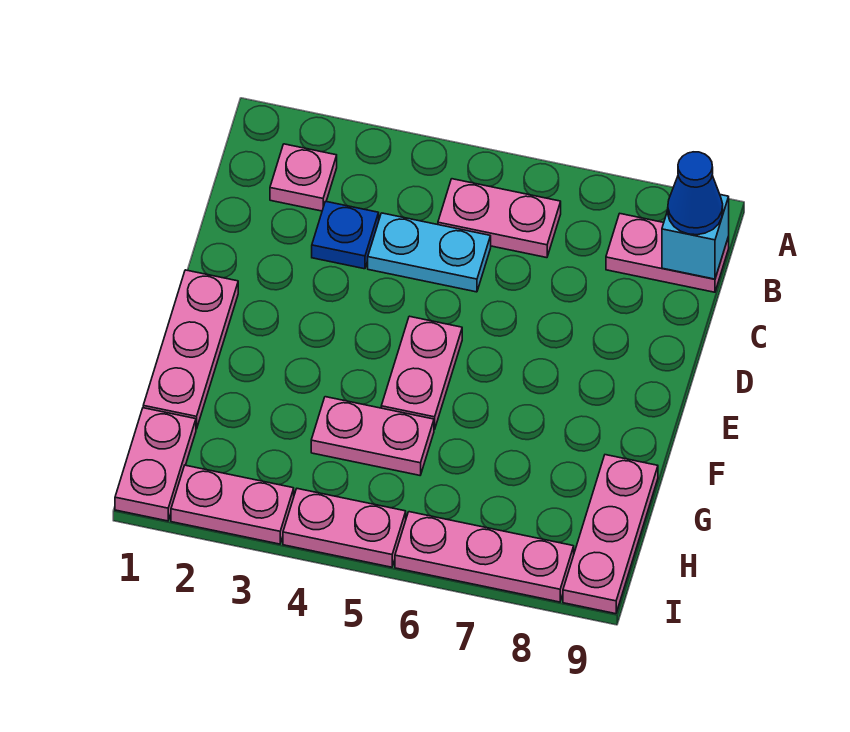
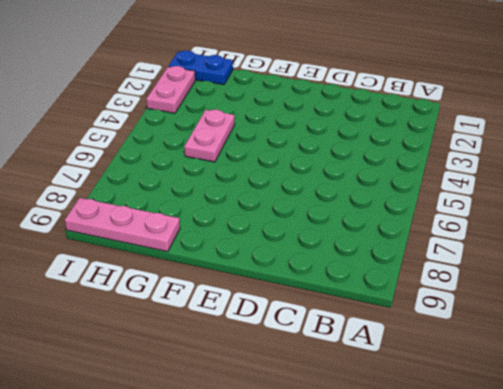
blue plate H1:I1 level 1 -> pink plate H1:I1 level 1
none -> pink plate B2 level 1
none -> pink plate B5:B6 level 1
none -> pink plate B8:B9 level 1

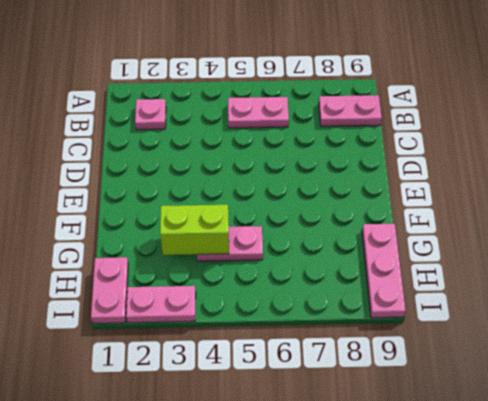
lime brick G3:G4 level 2 -> none
none -> blue plate C3 level 1
none -> cyan plate C4:C5 level 1
none -> pink plate E1:G1 level 1

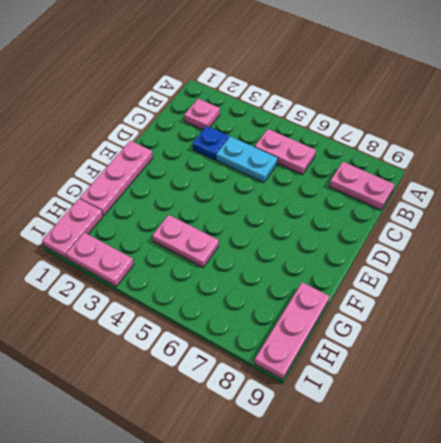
none -> pink plate E5:F5 level 1
none -> pink plate I4:I5 level 1
none -> pink plate I6:I8 level 1

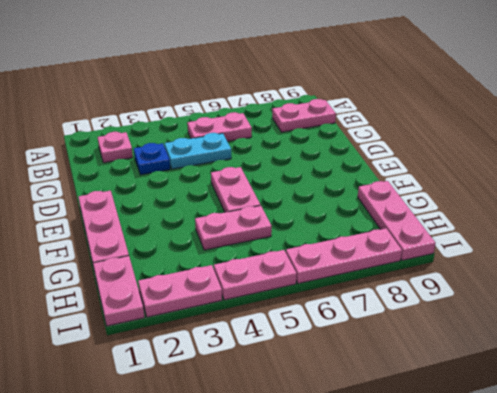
none -> cyan brick B9 level 2
none -> blue cone B9 level 3

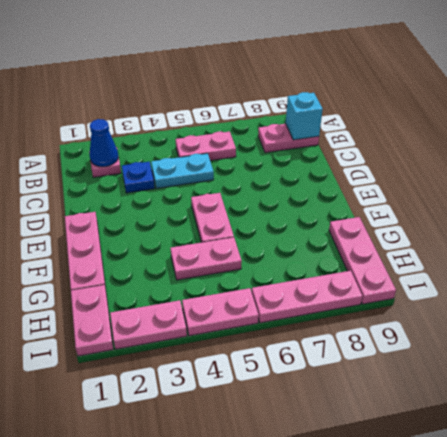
blue cone B2 level 2 -> blue cone B9 level 3

